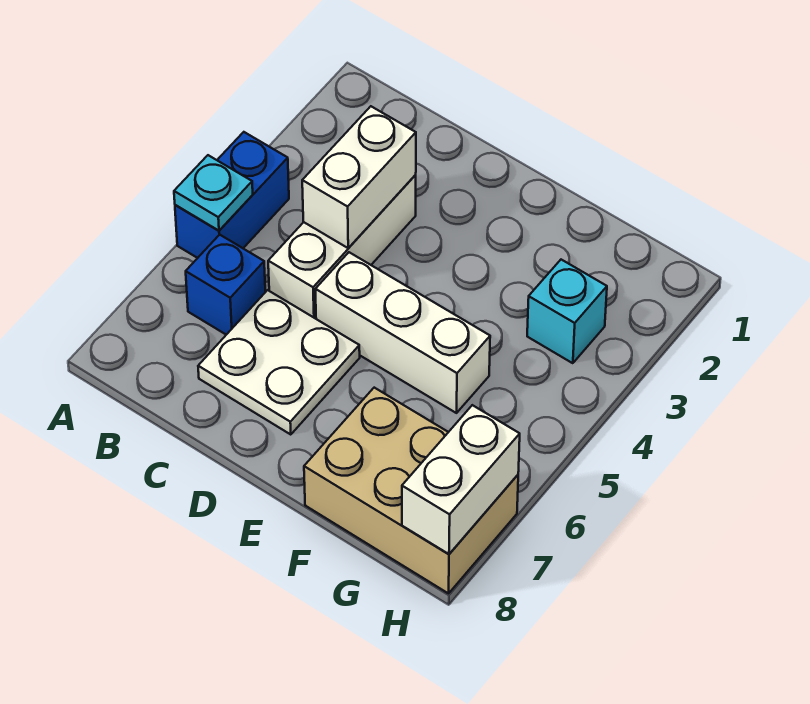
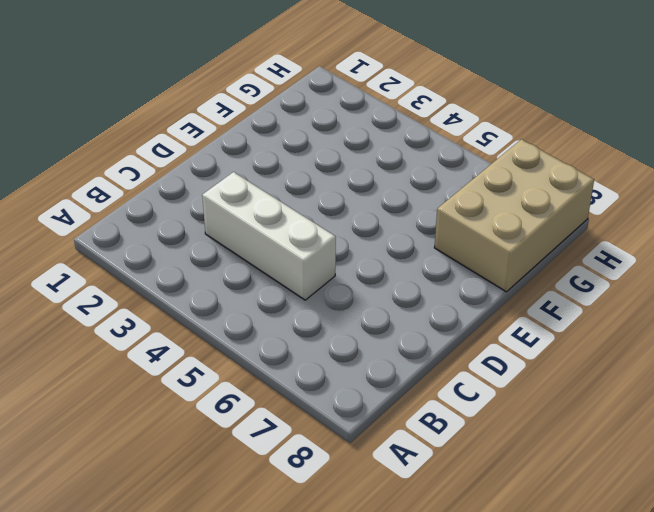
none -> blue brick A4:A5 level 1
none -> blue brick B6 level 1

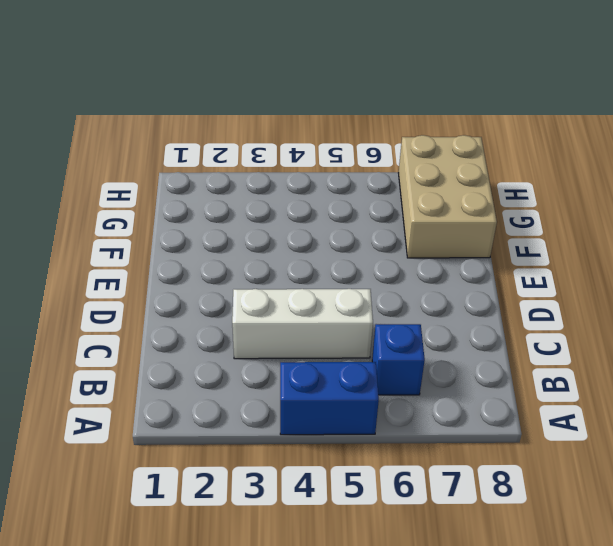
none -> white plate C6:D7 level 1
none -> white brick D5:F5 level 1

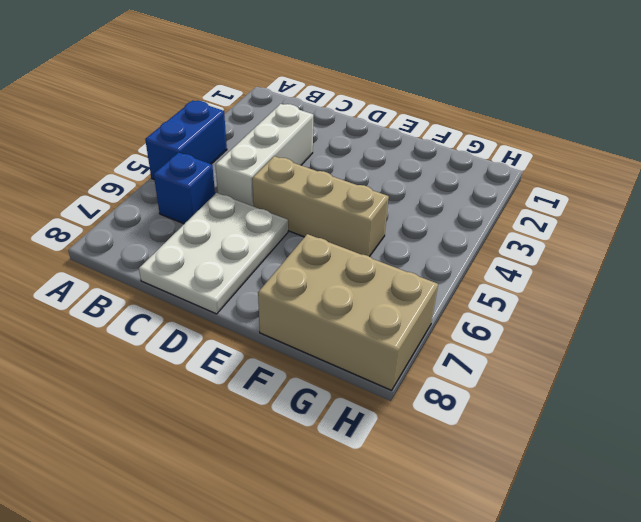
white plate C6:D8 level 1 -> white plate C6:D7 level 1
tan brick D5:F5 level 1 -> white brick D5:F5 level 1
none -> cyan brick G3 level 1
none -> cyan plate A5 level 2

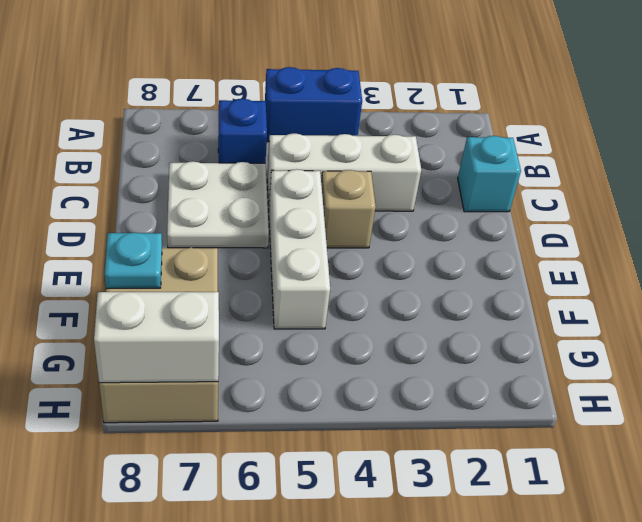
cyan brick C1 level 1 -> cyan brick G3 level 1
tan brick D4 level 1 -> none
cyan plate F8 level 2 -> cyan plate A5 level 2
none -> white brick C3:C4 level 2

